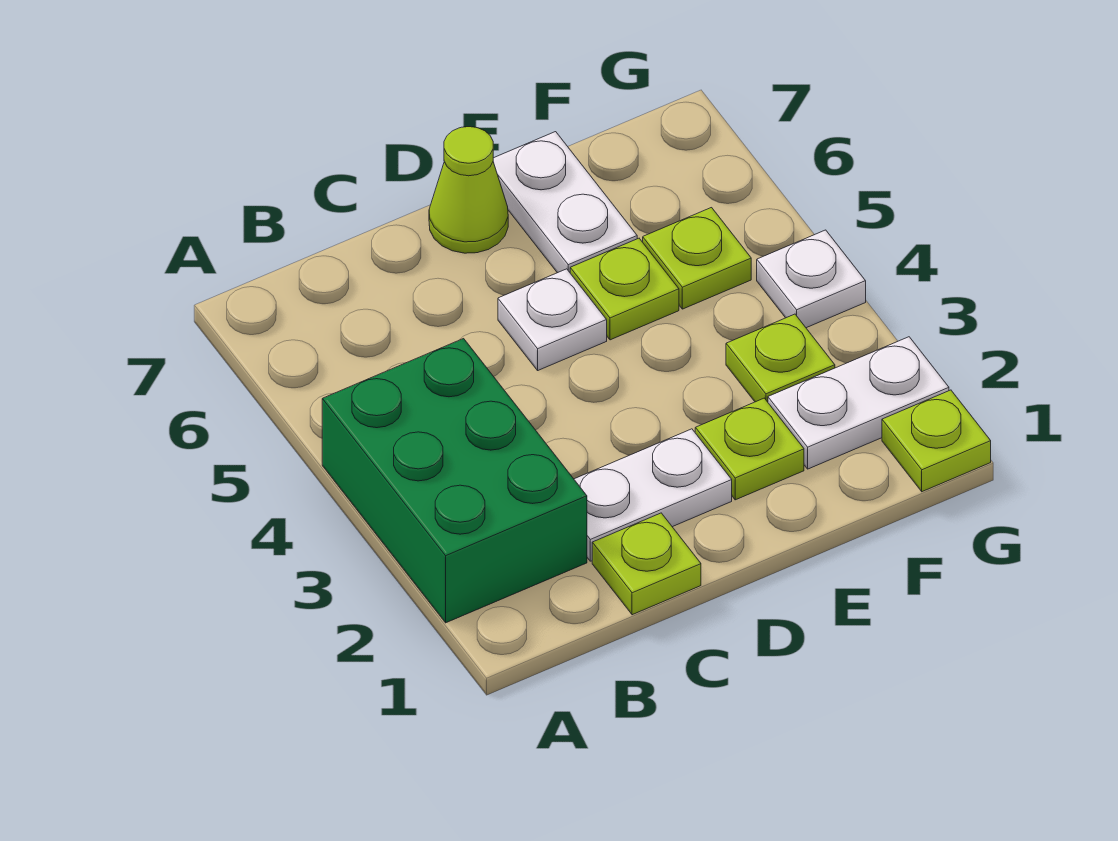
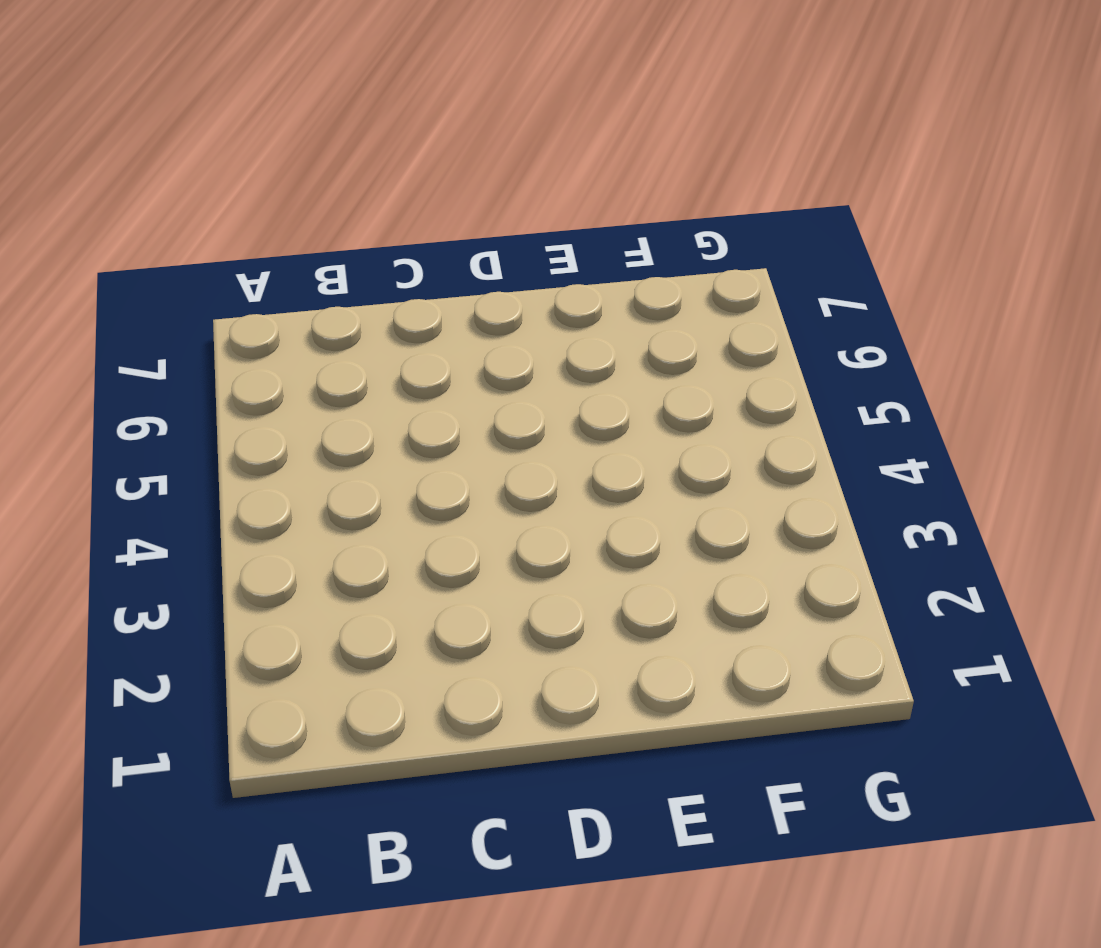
none -> green brick A2:B4 level 1
none -> lime plate C1 level 1
none -> white plate C2:D2 level 1

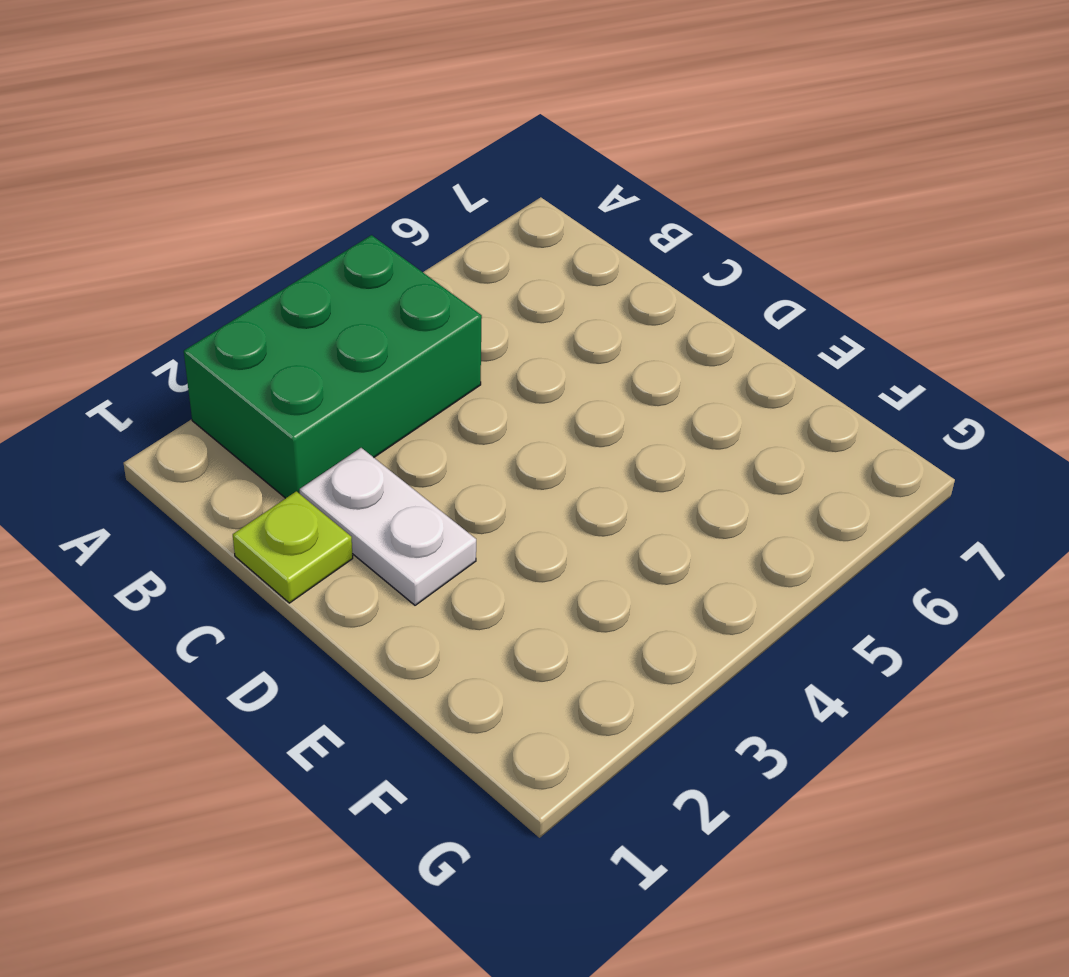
none -> white plate D5 level 1
none -> lime cone D7 level 1
none -> lime plate E2 level 1

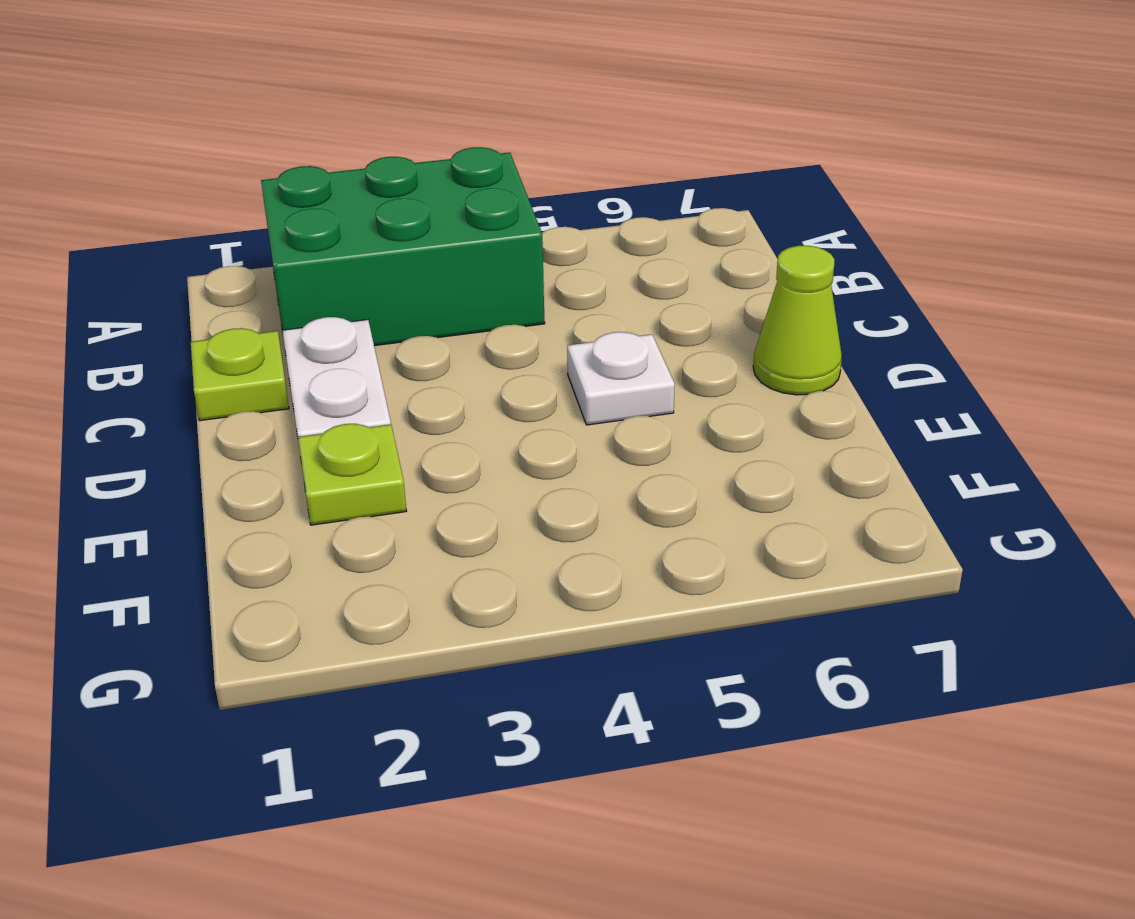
none -> lime plate E5 level 1
none -> white plate E6:E7 level 1
none -> white plate F2:G2 level 1

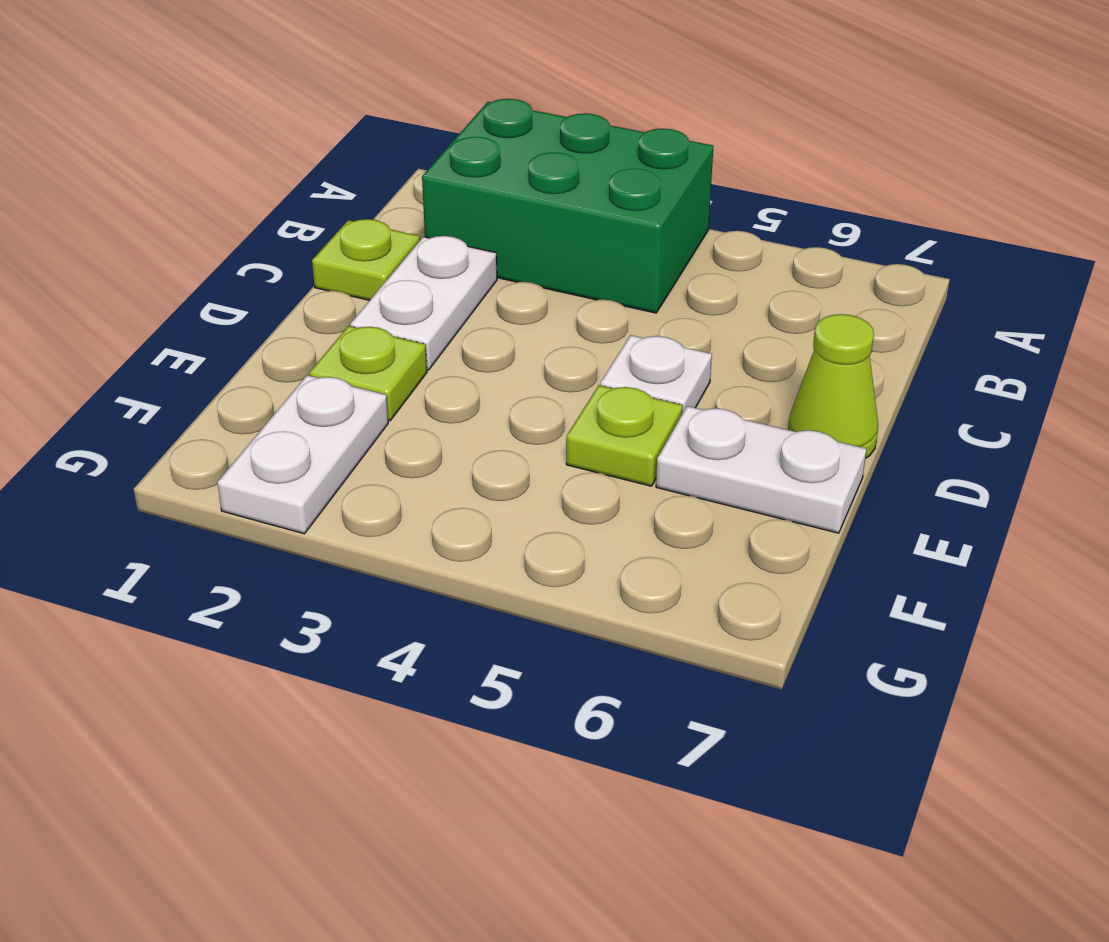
none -> lime plate F3 level 1
none -> lime plate F5 level 1
none -> lime plate G1 level 1

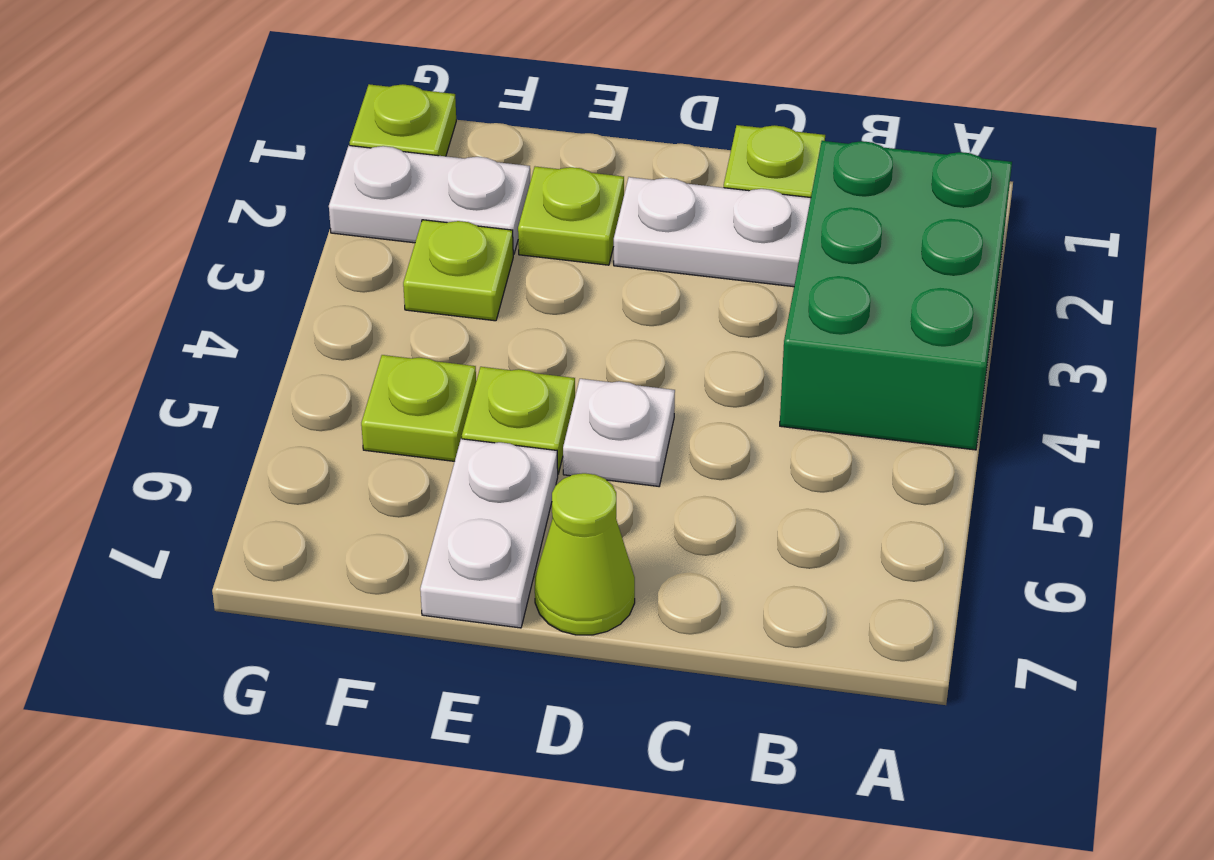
none -> white plate G4 level 1

